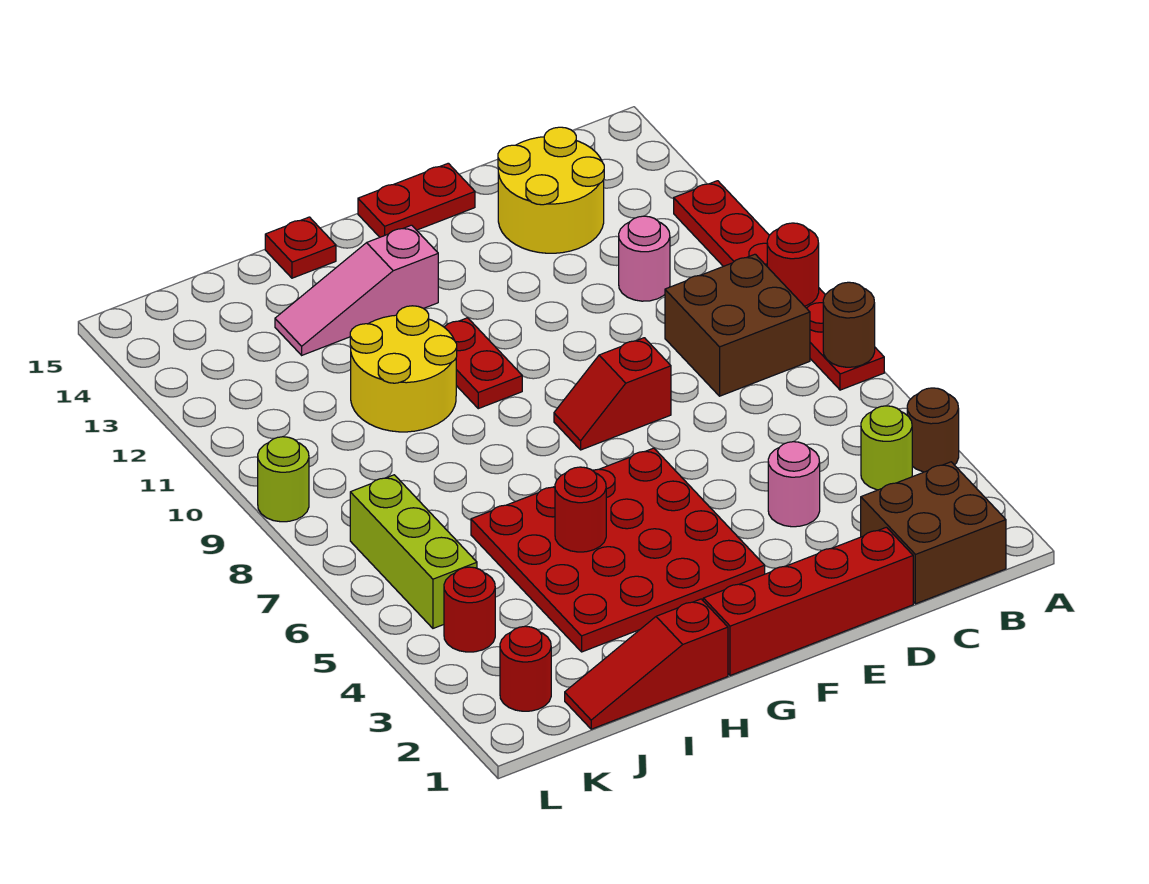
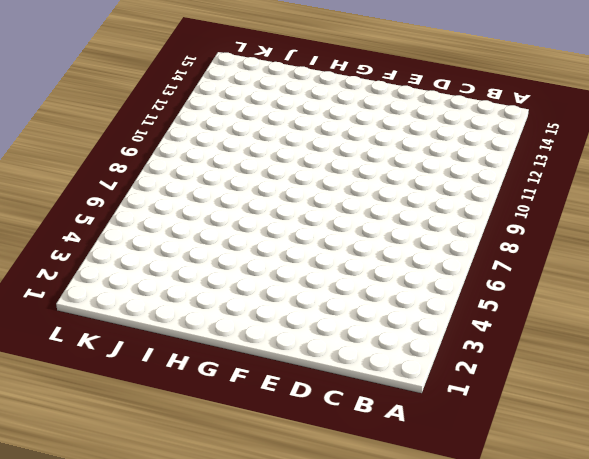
none -> brown round brick A4 level 1
none -> red plate A7:A12 level 1
none -> brown brick B1:C2 level 1

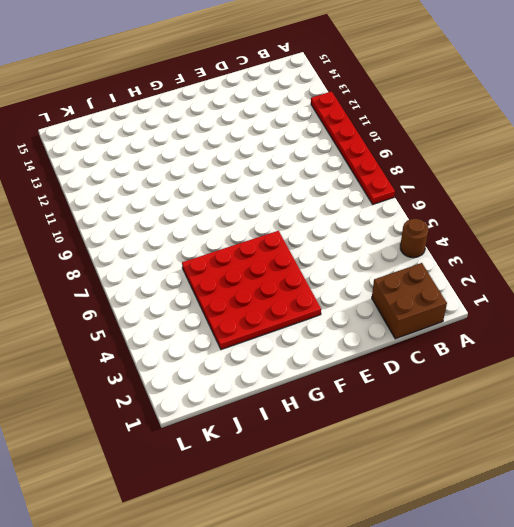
none -> lime round brick B4 level 1
none -> brown brick B8:C9 level 1
none -> pink round brick C11 level 1

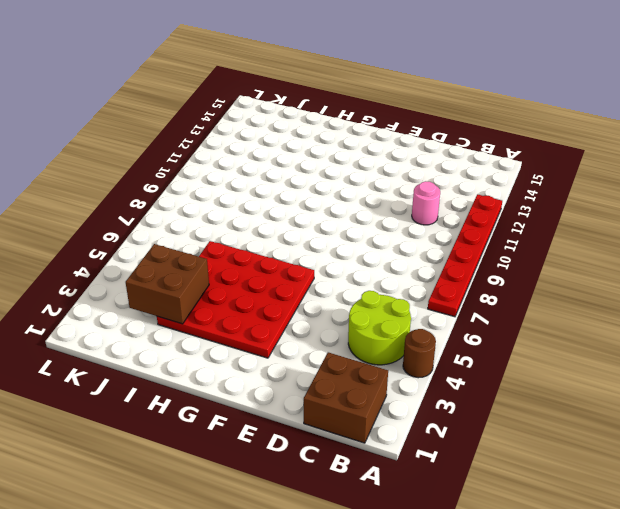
lime round brick B4:C5 level 1 -> lime round brick B4 level 1
brown brick I3:J4 level 2 -> brown brick B8:C9 level 1
none -> yellow round brick C13:D14 level 1
none -> red brick D1:G1 level 1
none -> pink round brick D4 level 1

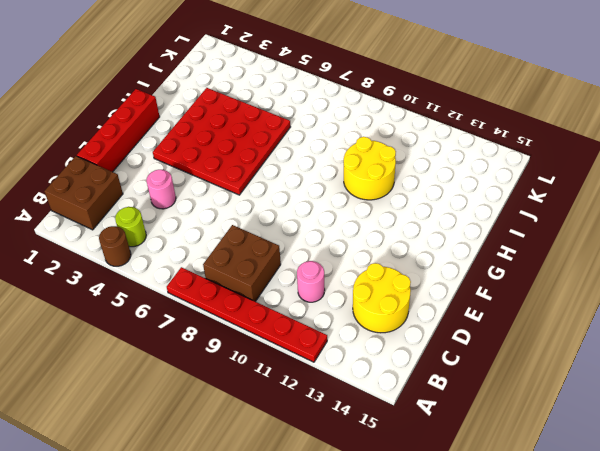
none -> red slope E8:F8 level 1 top E
none -> red plate E15:F15 level 1
none -> red plate G10:G11 level 1

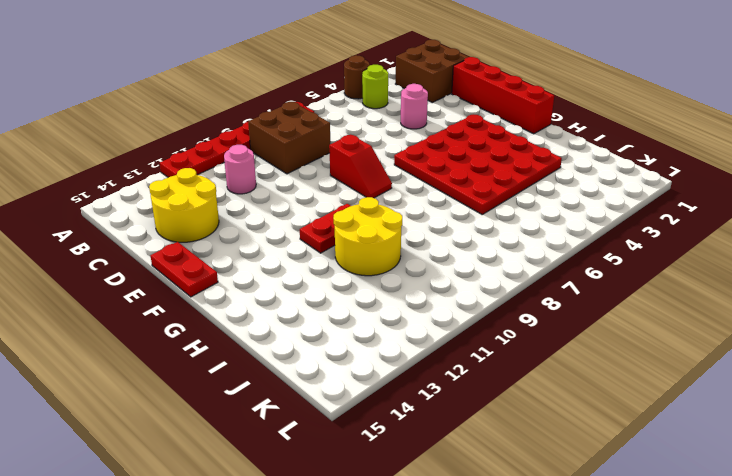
none -> pink slope G13:I13 level 1 top G
none -> red slope H1:J1 level 1 top H
none -> red plate H15 level 1

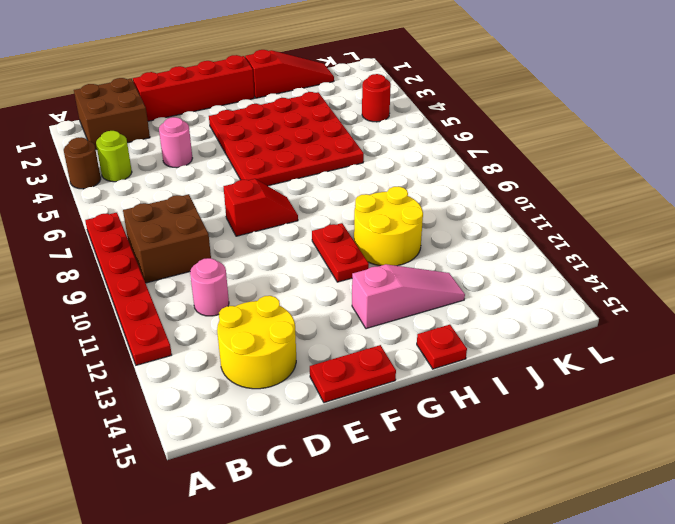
none -> red round brick K2 level 1
none -> lime brick K5:K7 level 1
none -> lime round brick L9 level 1

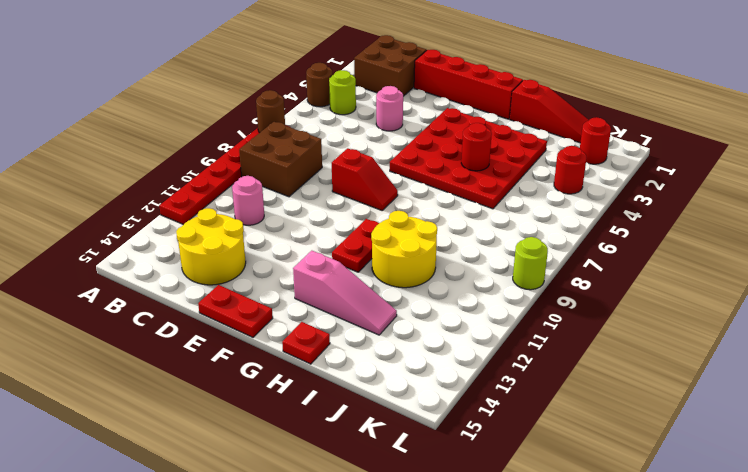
none -> lime brick K5:K7 level 1
none -> red round brick A9 level 2

